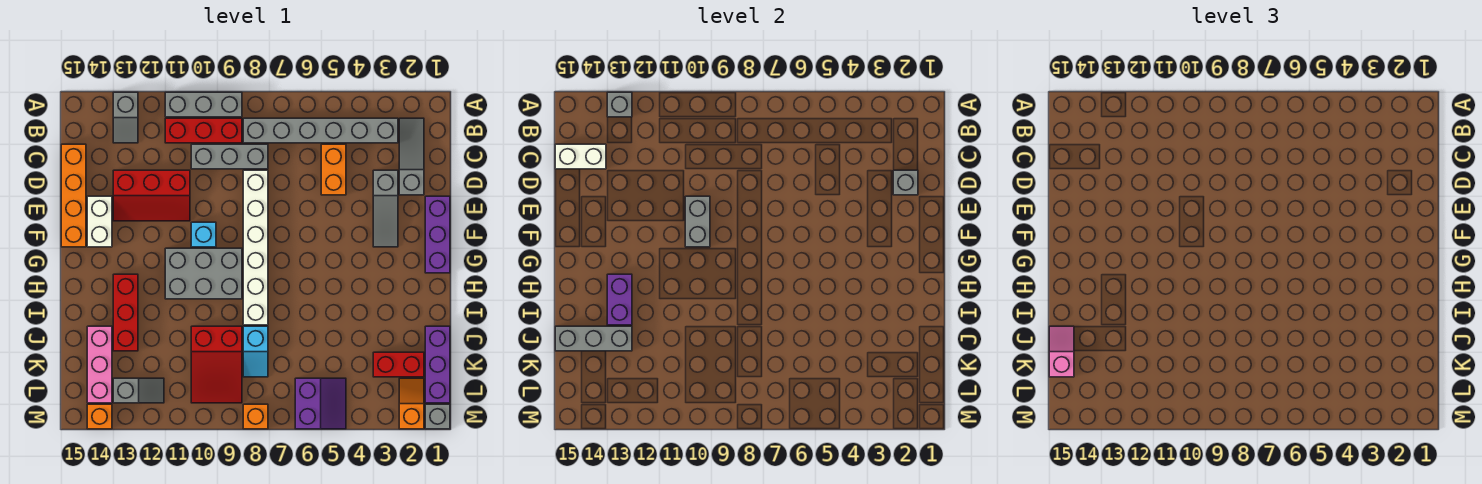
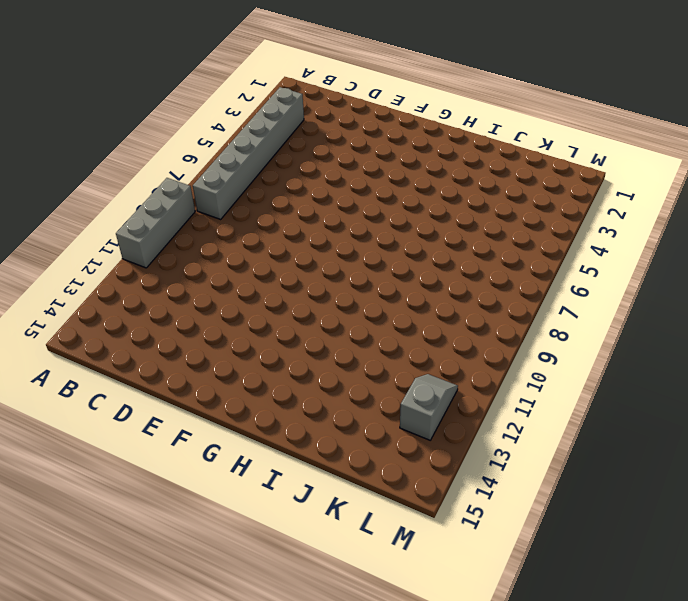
none -> grey slope A13:B13 level 1 top A
none -> grey slope B2:D2 level 1 top D
none -> red brick B9:B11 level 1
none -> orange brick C5:D5 level 1

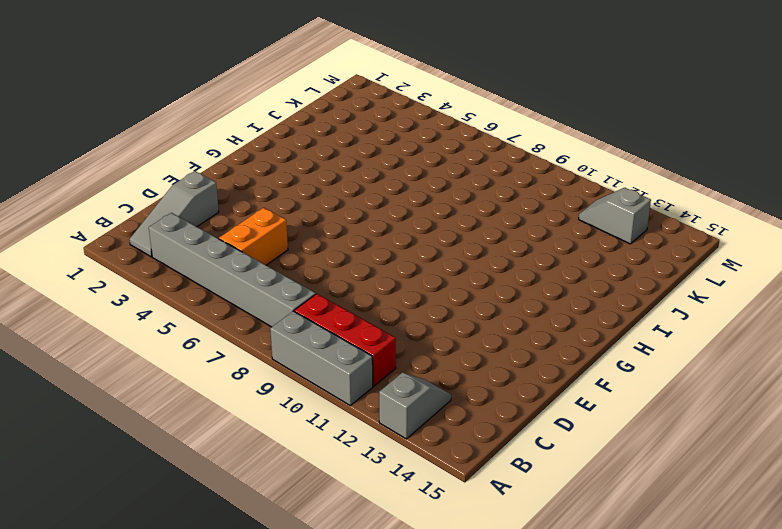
none -> grey brick C8:C10 level 1
none -> orange brick C15:F15 level 1
none -> grey slope D3:F3 level 1 top D
none -> white brick D8:I8 level 1

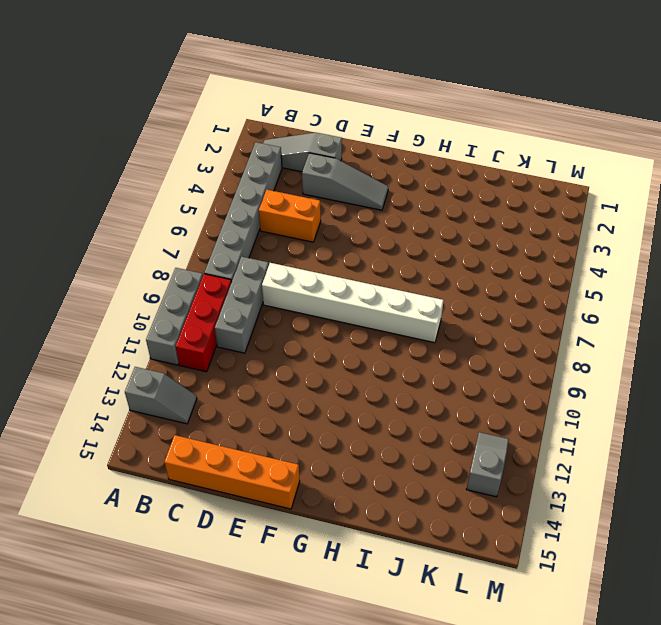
none -> red slope D11:E13 level 1 top D
none -> purple brick E1:G1 level 1
none -> white brick E14:F14 level 1
none -> cyan brick F10 level 1

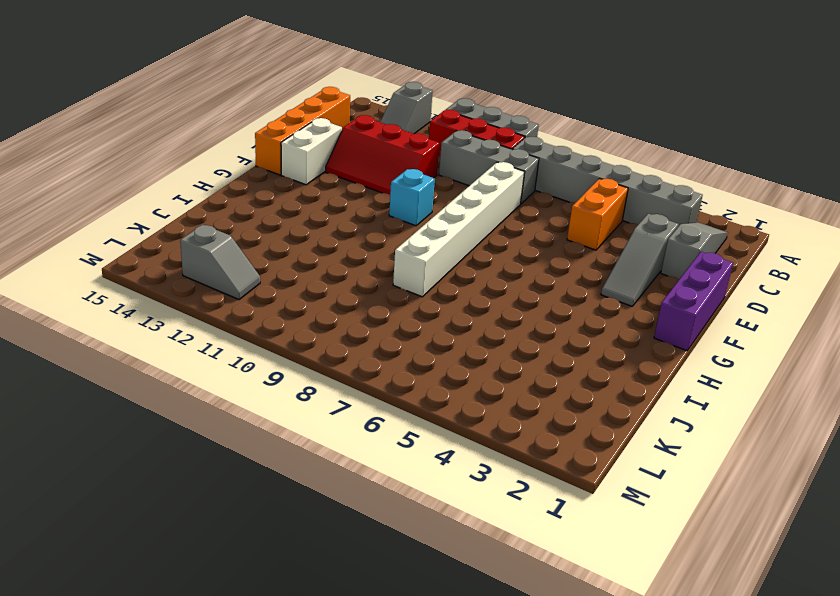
none -> grey brick G9:H11 level 1
none -> red brick H13:J13 level 1
none -> purple brick J1:L1 level 1
none -> cyan slope J8:K8 level 1 top J

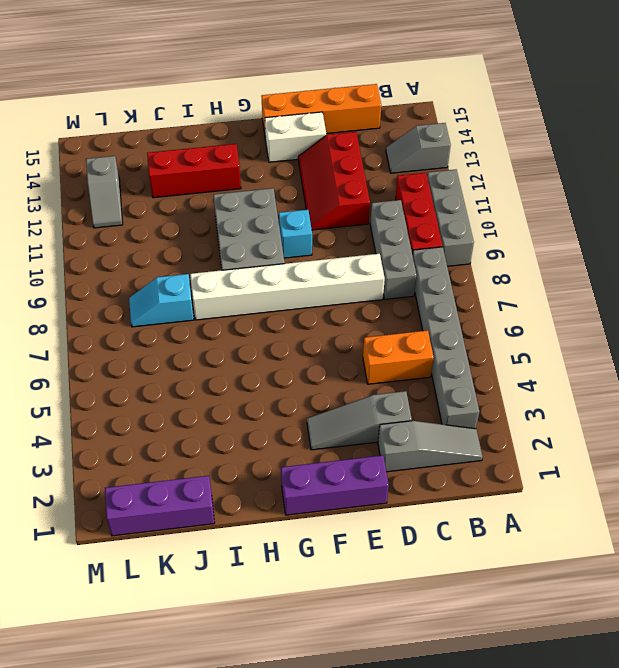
none -> red slope J9:L10 level 1 top J
none -> pink brick J14:L14 level 1
none -> red brick K2:K3 level 1
none -> orange slope L2:M2 level 1 top M

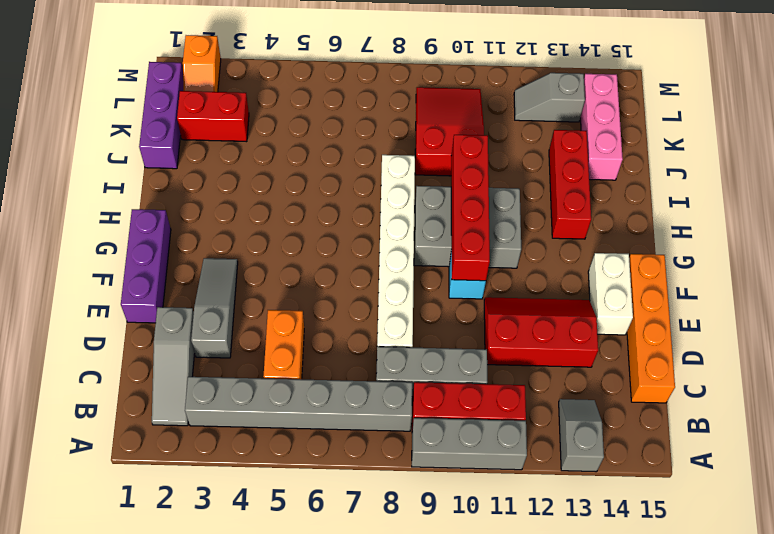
red brick F10:I10 level 2 -> grey brick E10:F10 level 2
none -> cyan slope J8:K8 level 1 top J
none -> purple slope L5:M6 level 1 top 6
none -> grey brick M1 level 1
none -> orange brick M8 level 1

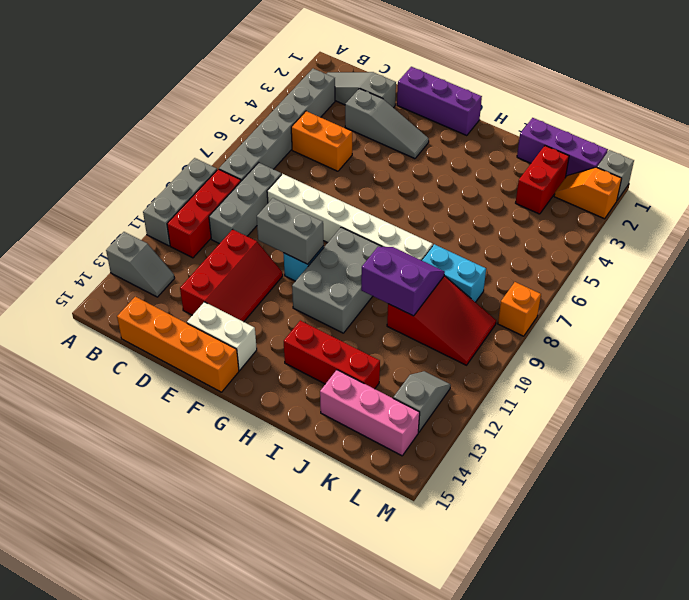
purple slope I9:J10 level 2 top 10 -> purple slope L5:M6 level 1 top 6
cyan brick J8:K8 level 1 -> cyan slope J8:K8 level 1 top J
none -> orange brick M14 level 1
none -> grey brick A13 level 2
none -> white brick C14:C15 level 2
none -> grey brick D2 level 2

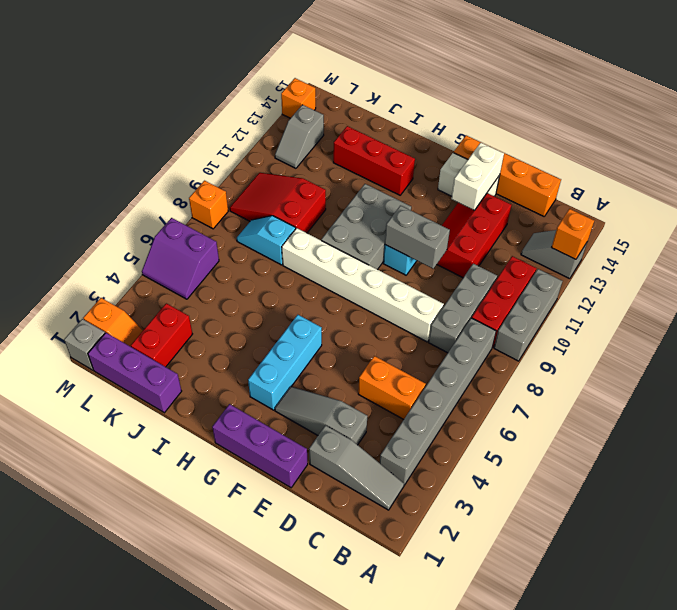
orange brick A13 level 2 -> grey brick A13 level 2
white brick E13:E14 level 2 -> white brick C14:C15 level 2
cyan brick G3:G5 level 1 -> none
none -> pink brick J14:L14 level 1
none -> grey brick D2 level 2
none -> purple brick H13:I13 level 2
none -> grey brick J13:J15 level 2

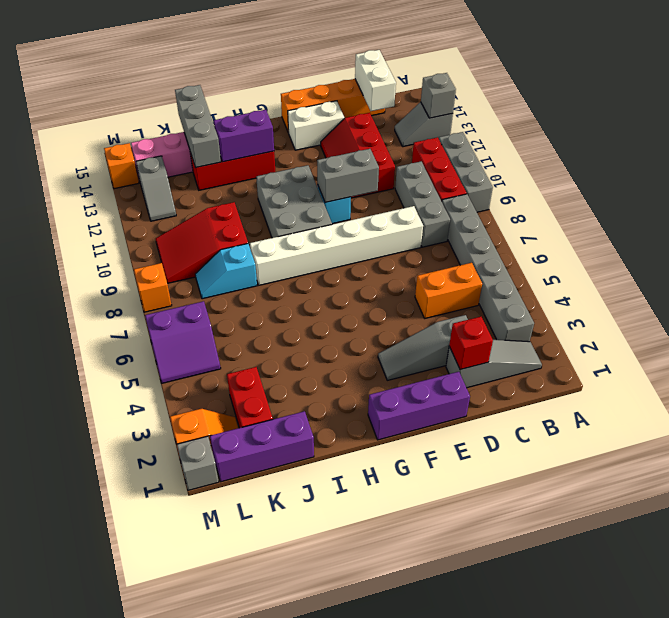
red brick D2 level 2 -> grey brick D2 level 2
none -> pink slope J15:K15 level 3 top K

